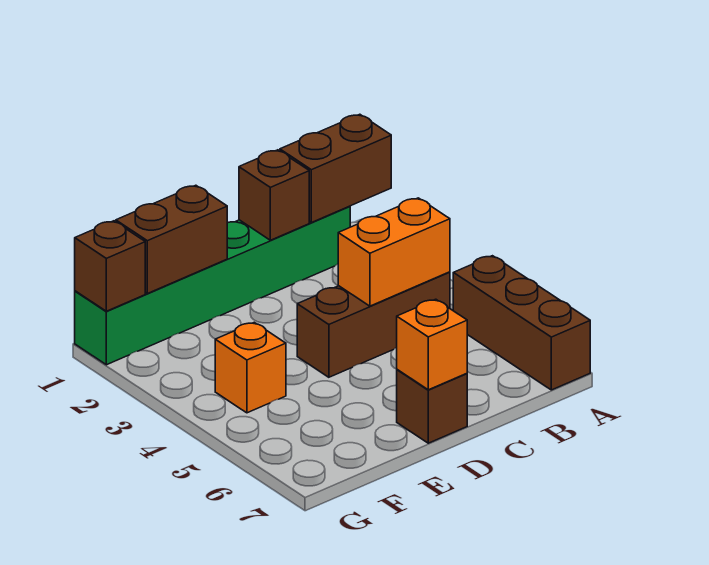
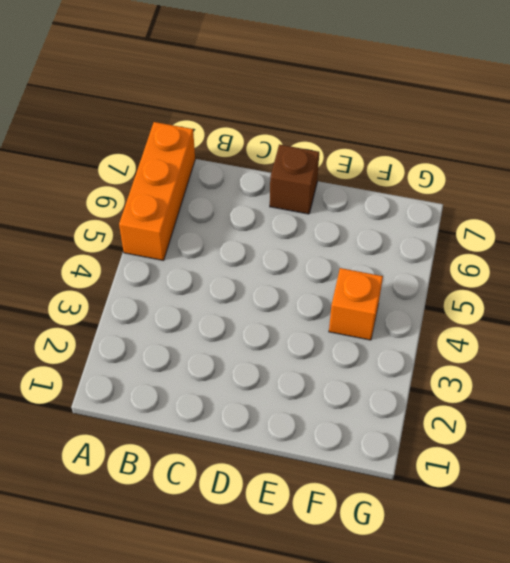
orange brick A5:A7 level 1 -> brown brick A5:A7 level 1
none -> green brick B1:G1 level 1
none -> brown brick B4:D4 level 1

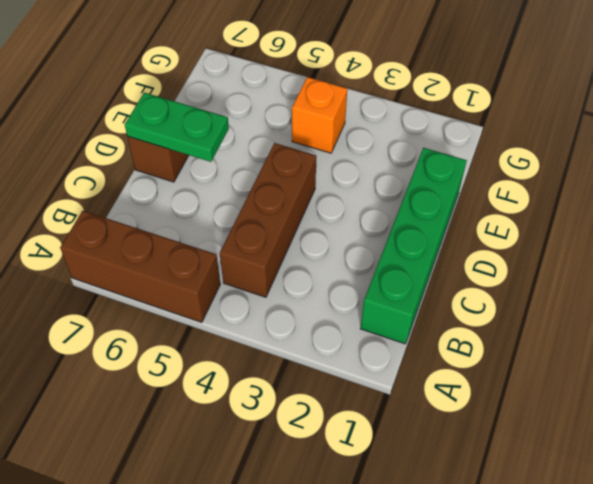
green brick B1:E1 level 1 -> green brick B1:G1 level 1
green plate D6:D7 level 2 -> orange brick D7 level 2
none -> brown brick A1:B1 level 2
none -> orange brick B4:C4 level 2

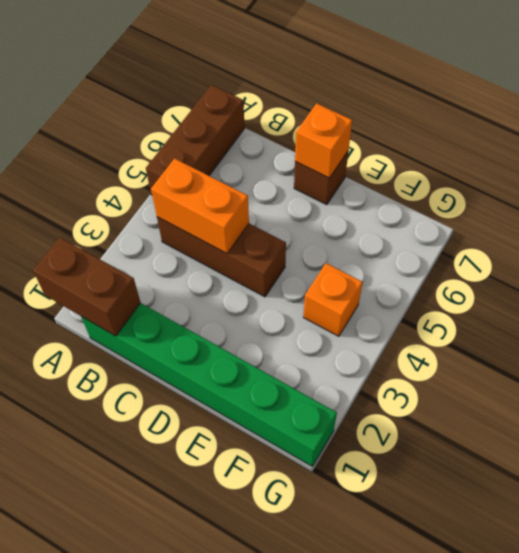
none -> brown brick C1 level 2
none -> brown brick E1:F1 level 2

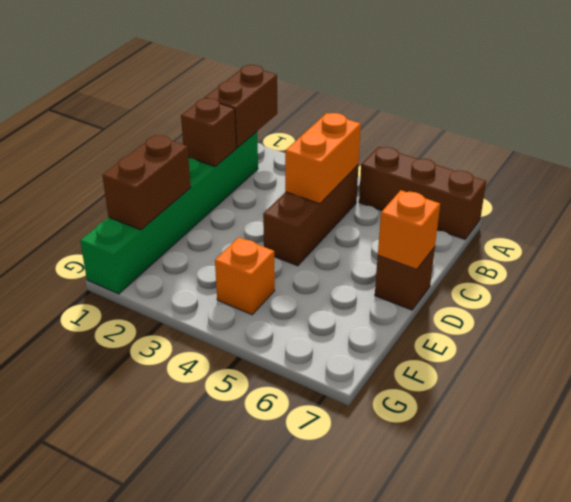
none -> brown brick G1 level 2

